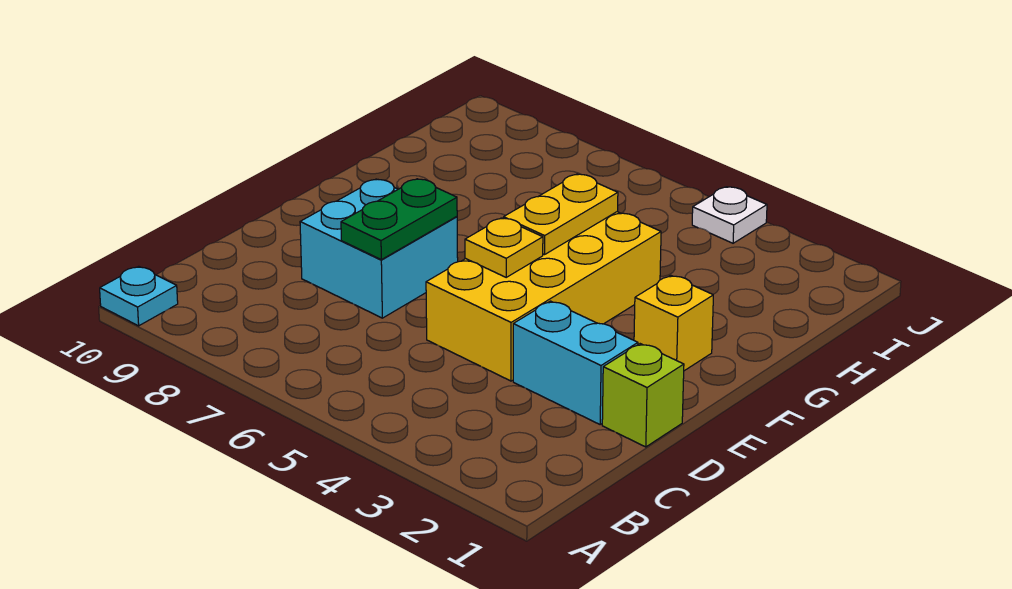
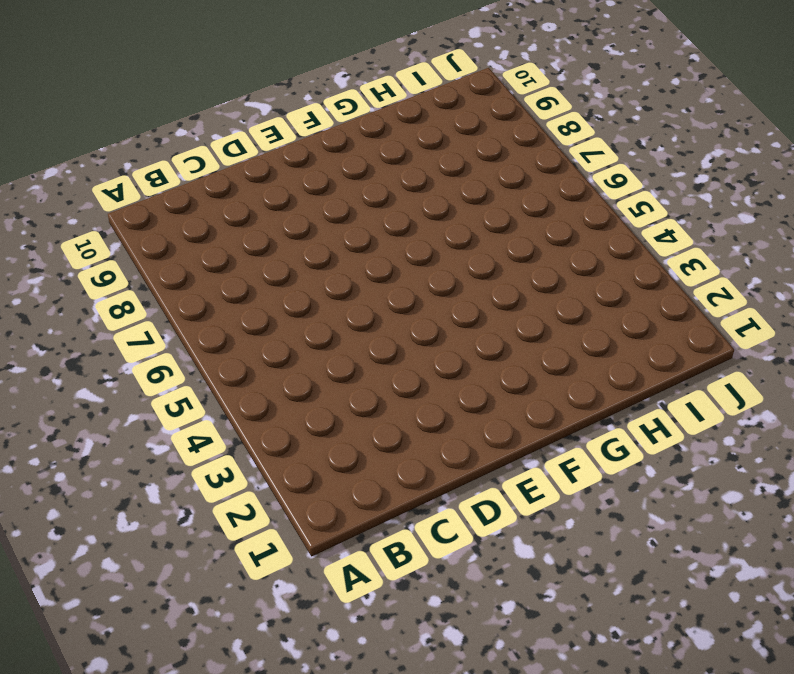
none -> cyan plate A10 level 1
none -> lime brick D1 level 1

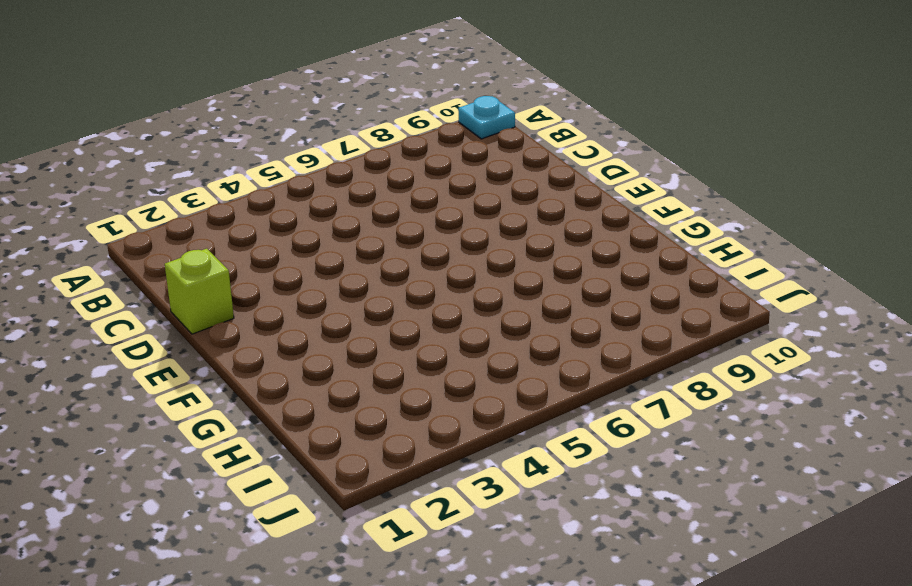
none -> cyan brick D2:D3 level 1
none -> yellow brick D4:G5 level 1

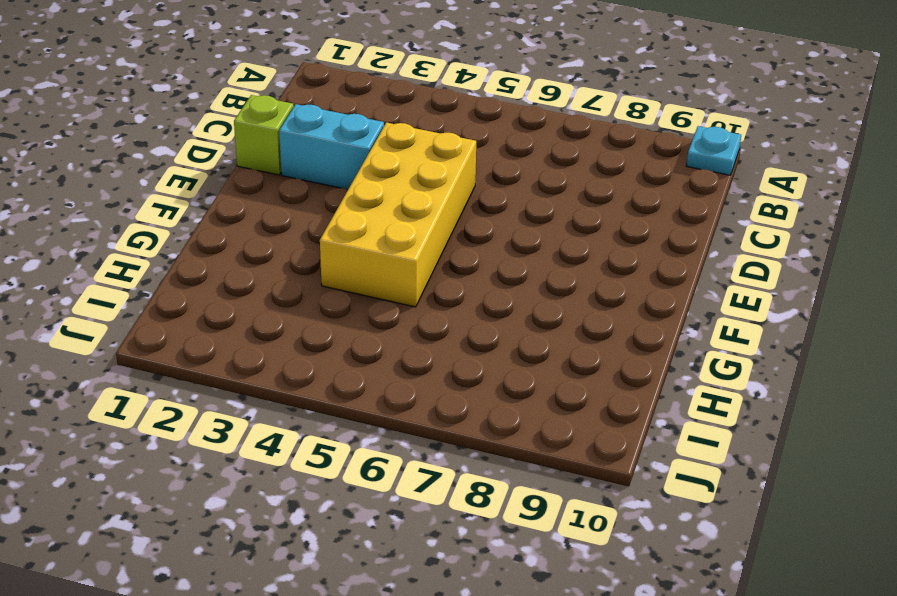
none -> cyan brick D7:E8 level 1
none -> yellow brick F2 level 1

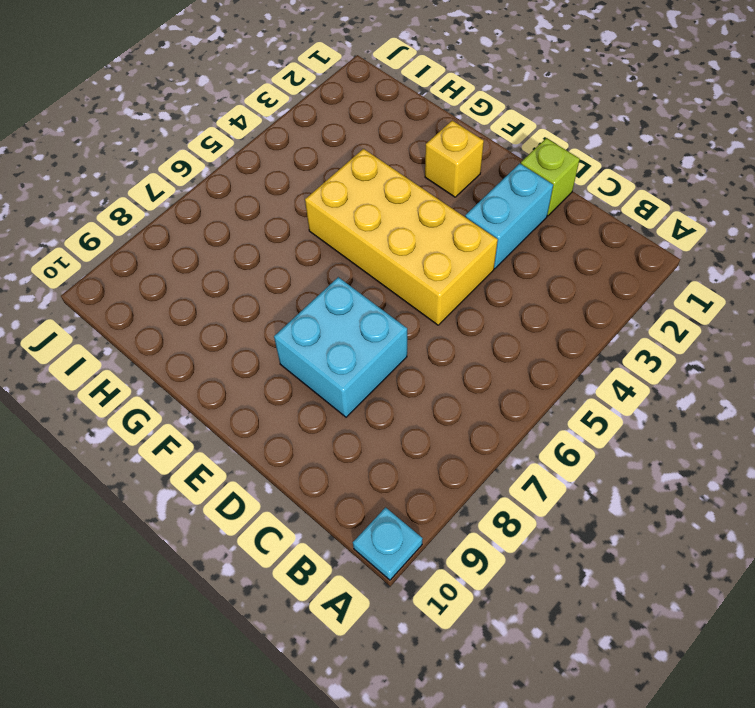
none -> white plate J4 level 1
none -> green plate D7:E7 level 2

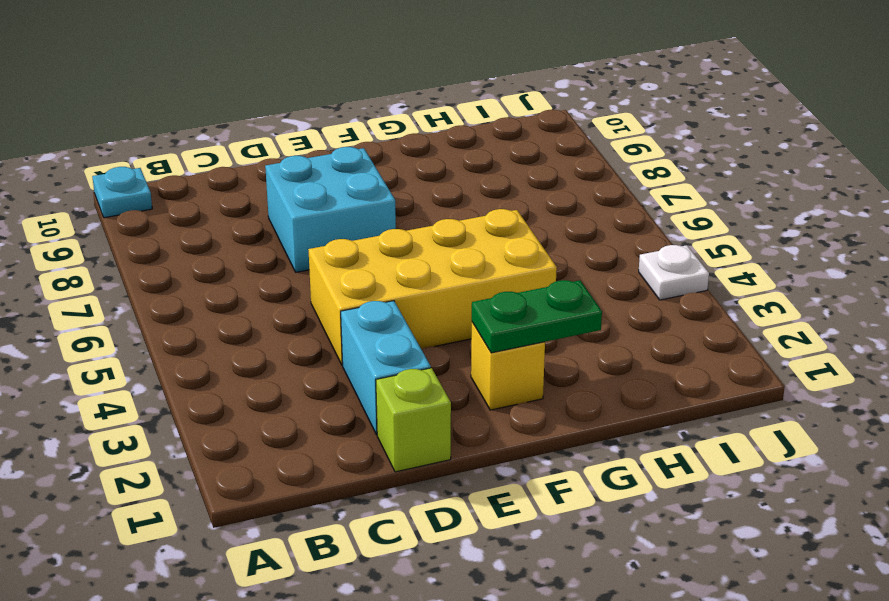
green plate F2:G2 level 2 -> green plate D7:E7 level 2
none -> yellow plate E5 level 2
none -> yellow plate F5:G5 level 2

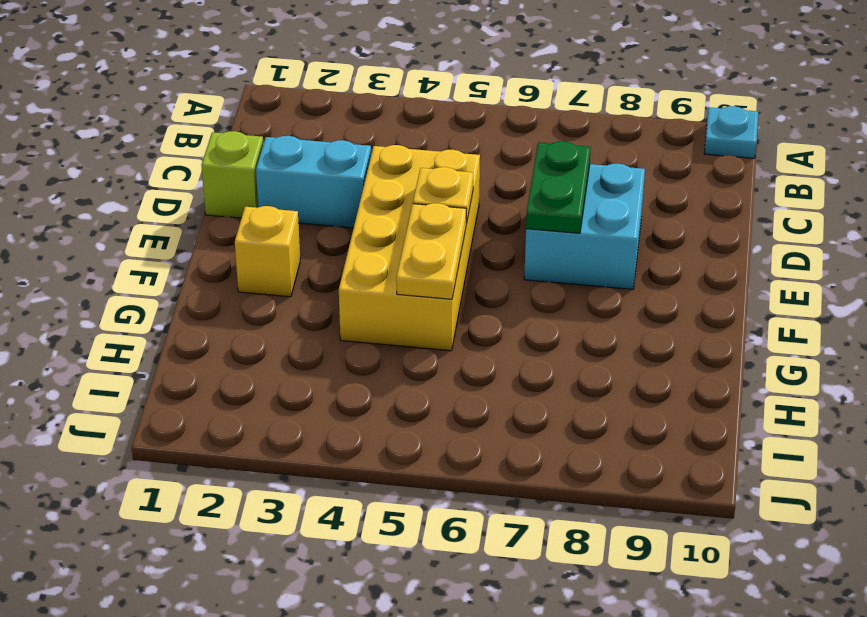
none -> white plate J4 level 1

